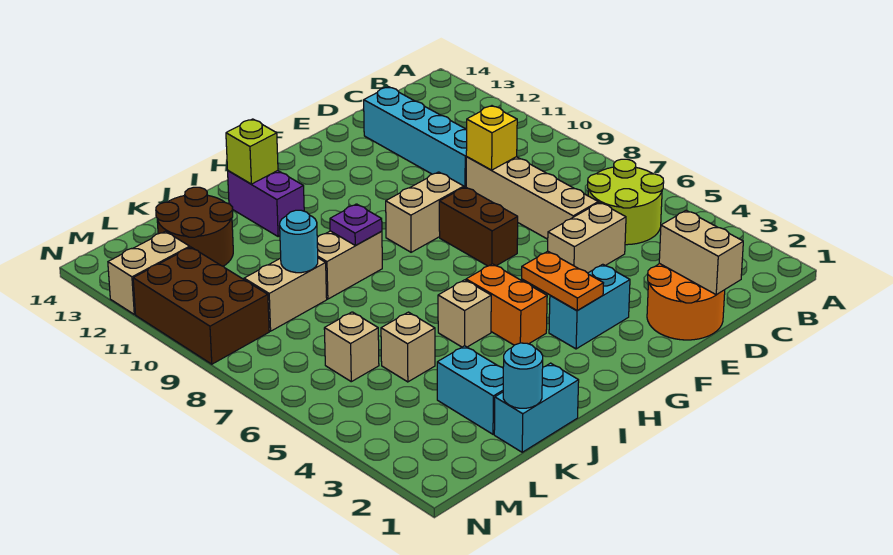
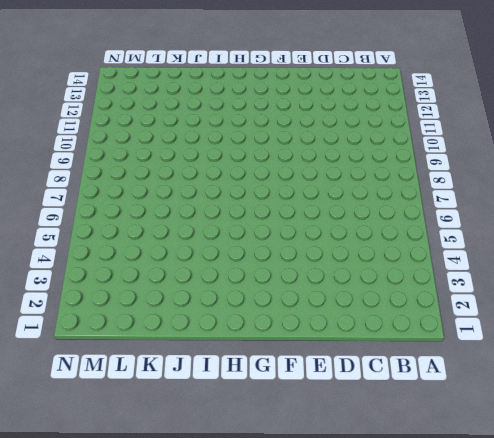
none -> lime round brick B5:C6 level 1
none -> orange round brick D1:E2 level 1
none -> tan brick D5:E5 level 1

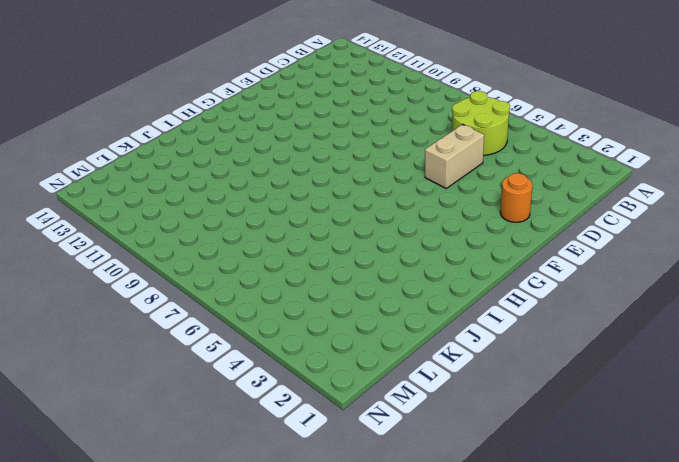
orange round brick E2 level 1 -> orange round brick D1:E2 level 1
none -> tan brick D6:D9 level 1
none -> cyan brick D10:D13 level 1
none -> cyan brick F3:G3 level 1

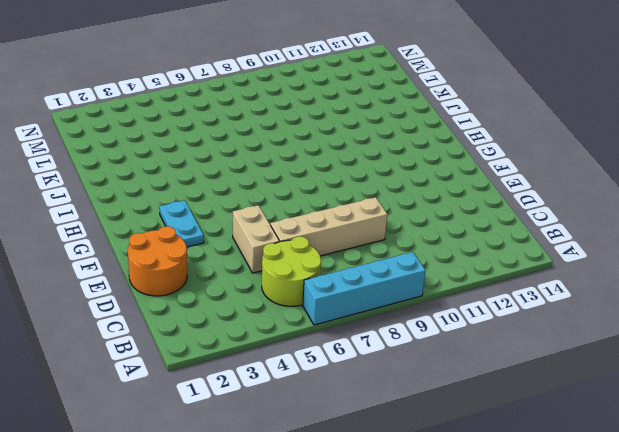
cyan brick A6:A9 level 1 -> cyan brick D10:D13 level 1
cyan plate F3:G3 level 1 -> cyan brick F3:G3 level 1
none -> brown brick F7:F8 level 1
none -> tan brick F9:G9 level 1
none -> orange brick H4:H5 level 1

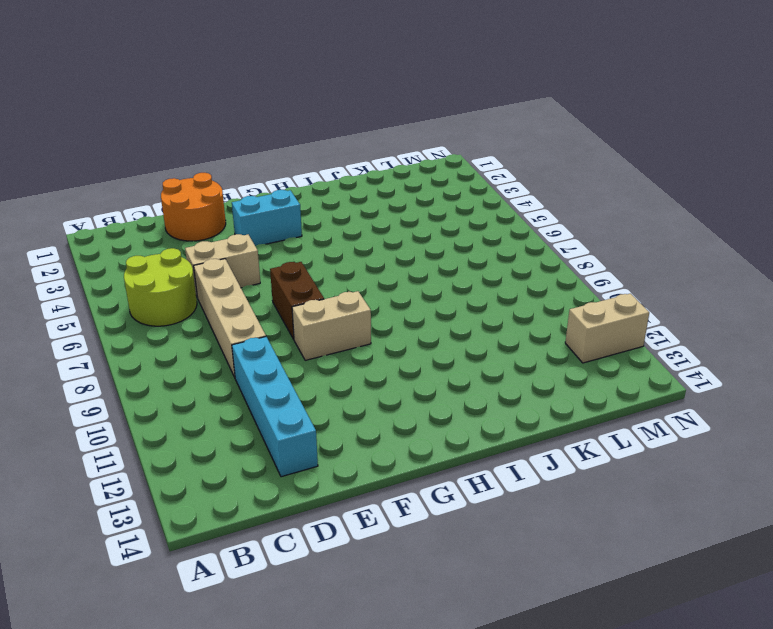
none -> orange brick H4:H5 level 1
none -> tan brick I5 level 1
none -> tan brick I9:J9 level 1

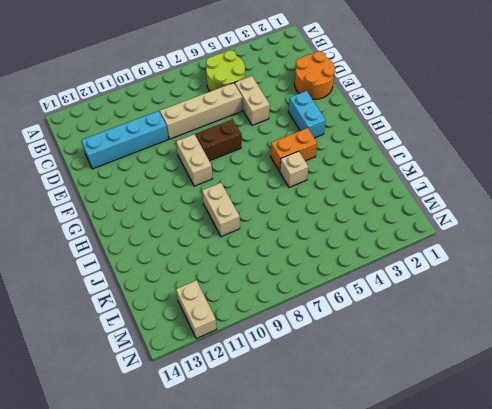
none -> purple brick I12:I13 level 1
none -> cyan brick J1:K1 level 1
none -> cyan brick K2:K3 level 1

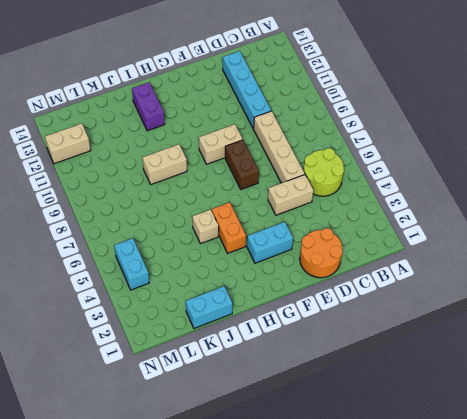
cyan brick M4:M5 level 1 -> cyan brick K2:K3 level 1
none -> tan brick K5 level 1
none -> tan brick K9:L9 level 1
none -> brown round brick K12:L13 level 1

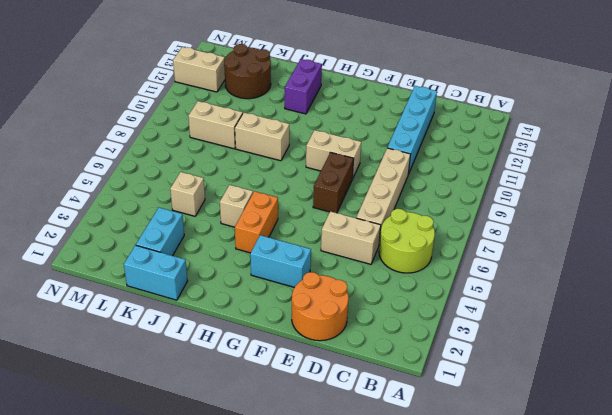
none -> tan brick L6 level 1
none -> brown brick M9:N11 level 1
none -> tan brick D1:D2 level 2

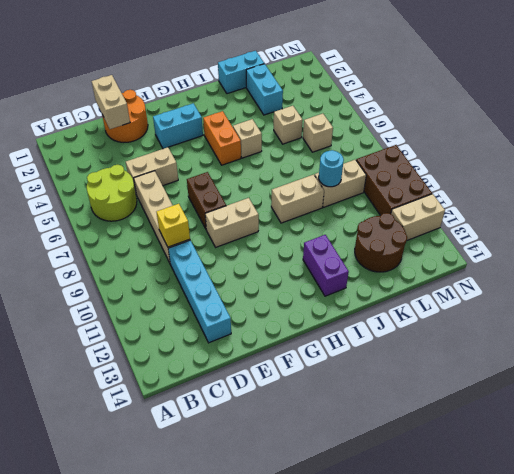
none -> orange plate G3:G4 level 2
none -> purple plate I9 level 2
none -> lime brick I13 level 2

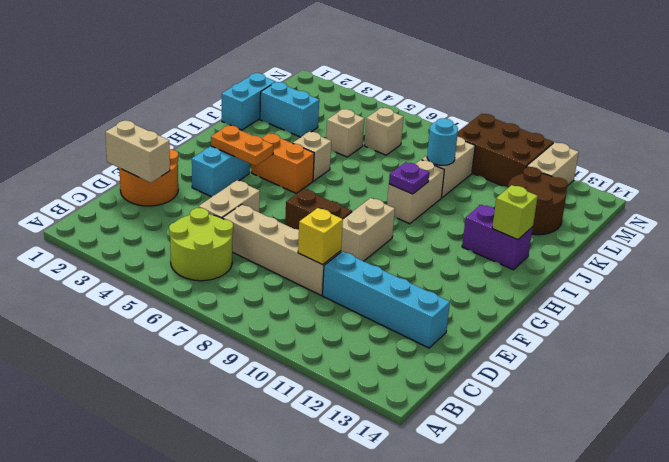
none -> cyan round brick K1 level 2

